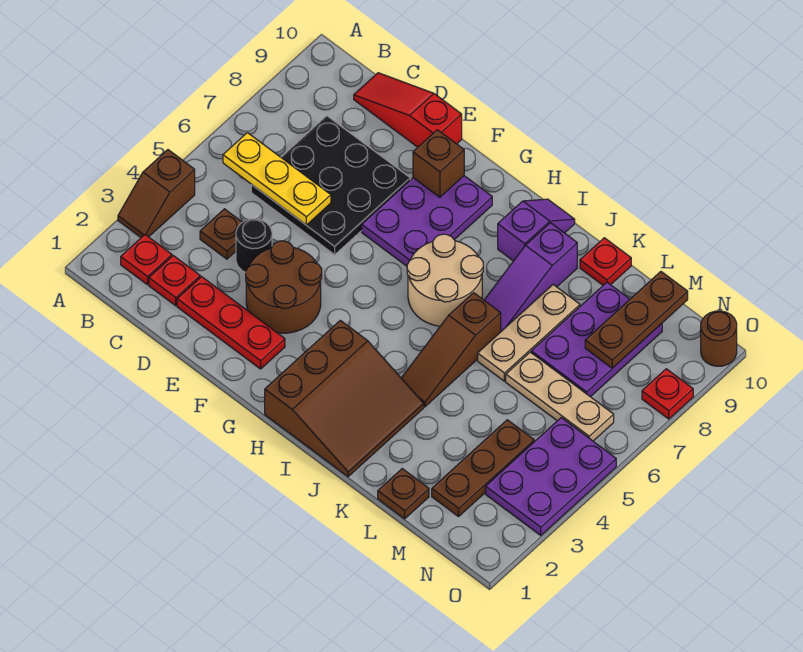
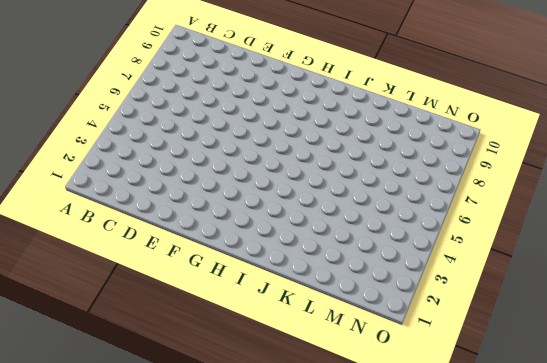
none -> brown slope A3:A4 level 1 top 4
none -> red plate B2 level 1
none -> red plate C2 level 1

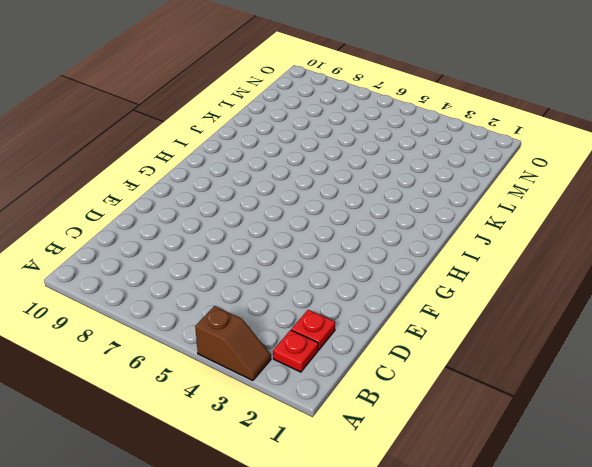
none -> brown plate C4 level 1
none -> black plate C6:E8 level 1
none -> red slope C10:E10 level 1 top E

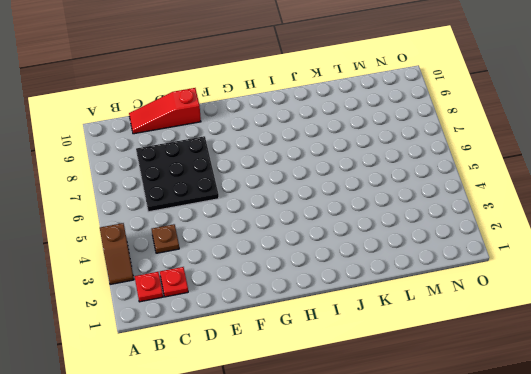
none -> red plate D2:F2 level 1
none -> black round brick D4 level 1
none -> brown round brick E3:F4 level 1

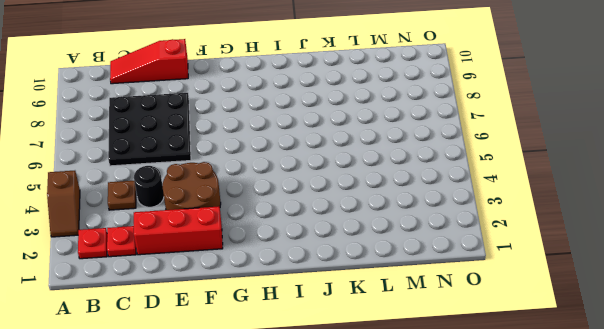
red brick D2:F2 level 1 -> red plate D2:F2 level 1
none -> purple plate F7:G9 level 1
none -> brown slope H1:J3 level 1 top H
none -> tan round brick H6:I7 level 1

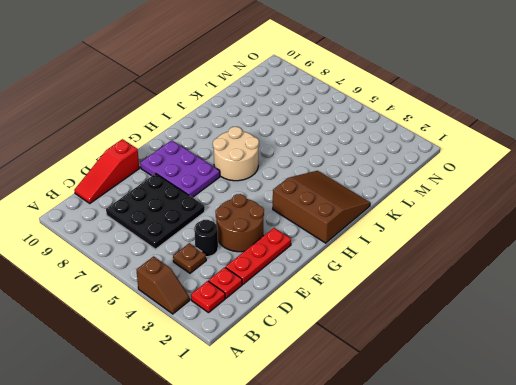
none -> purple slope I9:I10 level 1 top 9
none -> brown slope J4:J6 level 1 top 6
none -> purple slope J7:J9 level 1 top 9

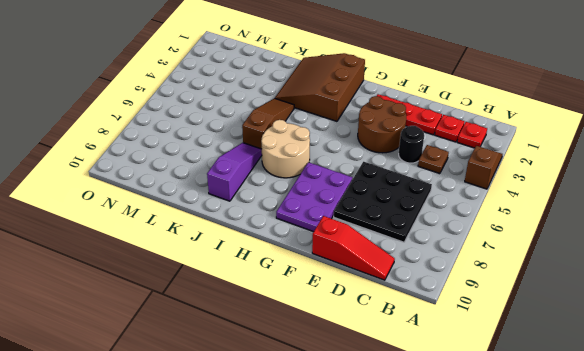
none -> purple slope I9:I10 level 1 top 9
none -> tan plate K6:K8 level 1
none -> red plate K10 level 1

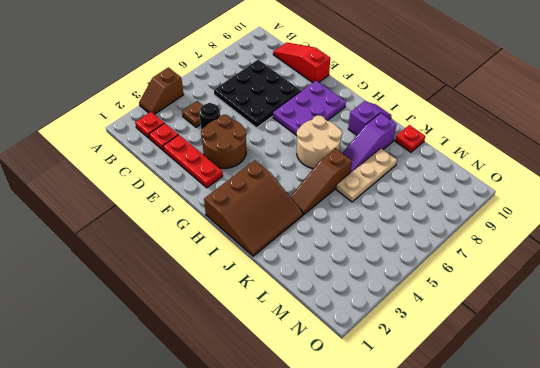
none -> brown plate L1 level 1
none -> tan plate L6:N6 level 1
none -> purple plate L7:M9 level 1

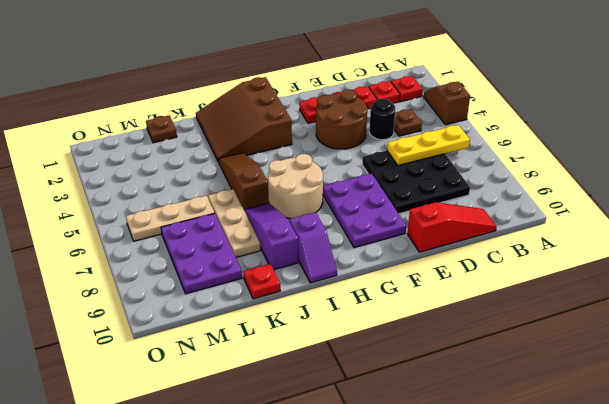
none -> brown plate M2:M4 level 1
none -> purple plate N3:O5 level 1
none -> red plate O8 level 1

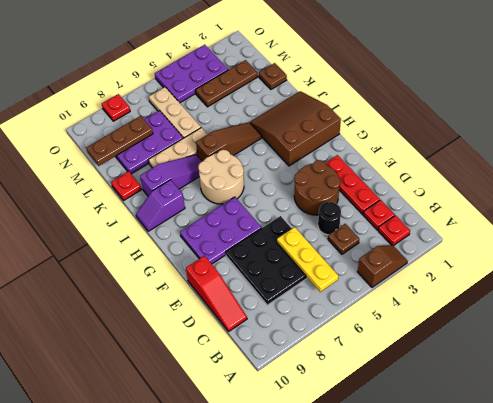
none -> brown round brick O10 level 1
none -> brown brick F9 level 2

